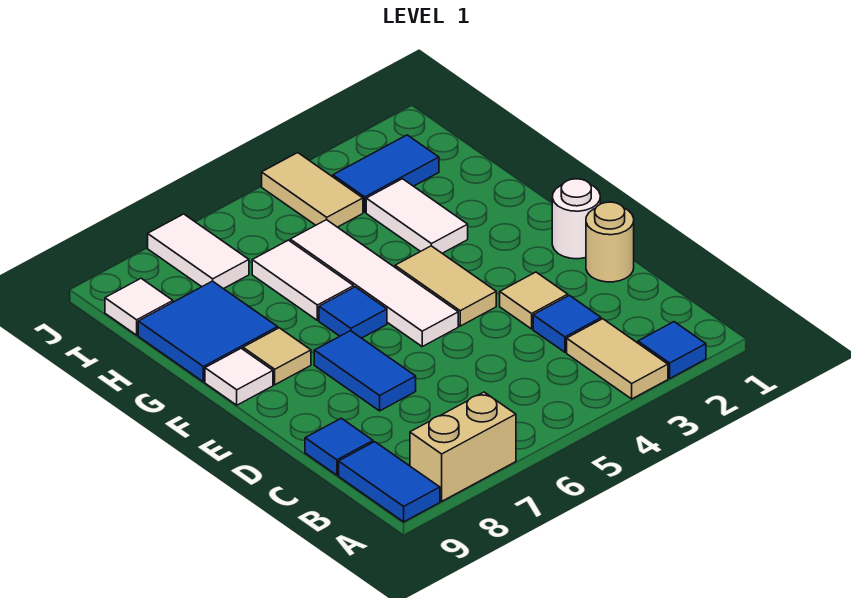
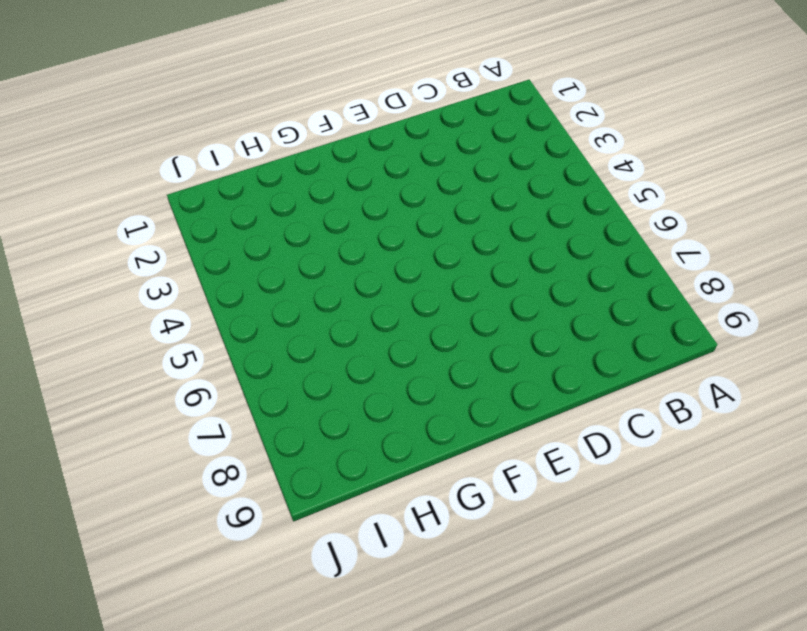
none -> blue tile A2 level 1
none -> tan tile A3:B3 level 1
none -> tan brick A7:A8 level 1

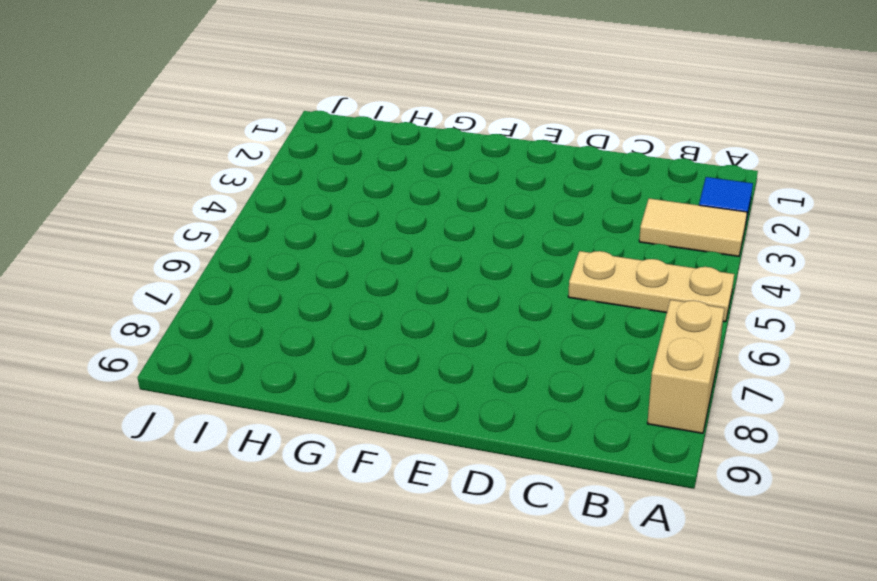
tan plate A5:C5 level 1 -> none
none -> blue tile A9:B9 level 1
none -> blue tile C3 level 1
none -> blue tile C9 level 1

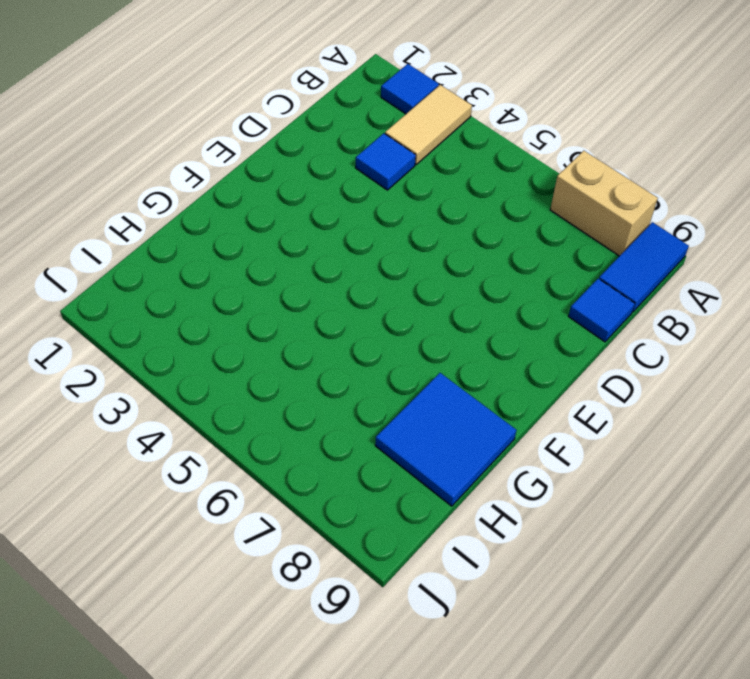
none -> tan round brick D1 level 1
none -> tan tile D3 level 1
none -> blue tile D7:E7 level 1

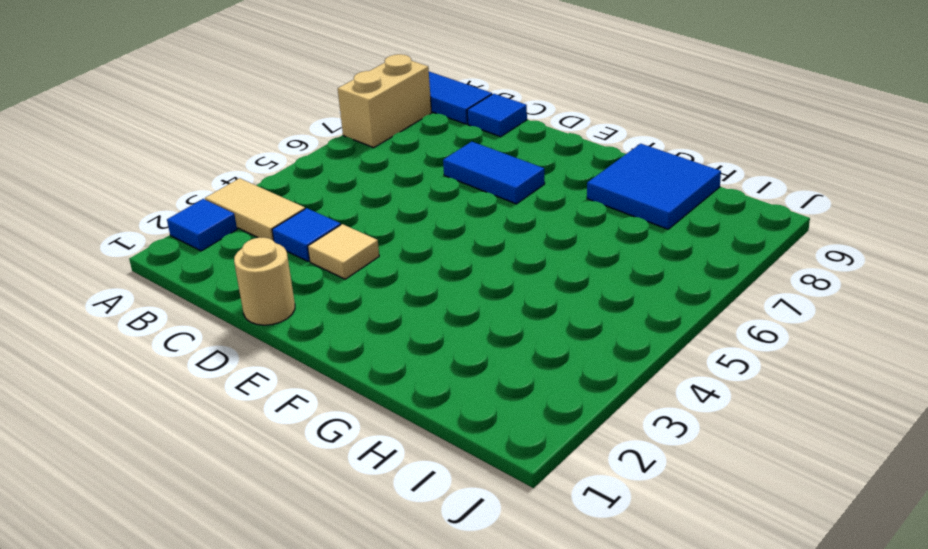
none -> white round brick E1 level 1
none -> tan tile E4:F4 level 1
none -> white tile E5:H5 level 1

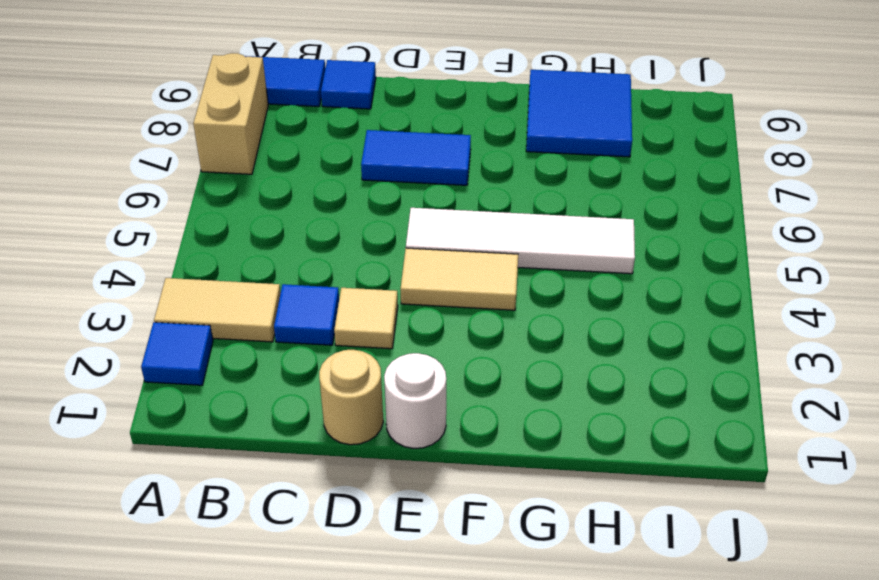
none -> blue tile F6 level 1
none -> tan tile F8 level 1
none -> white tile F9 level 1

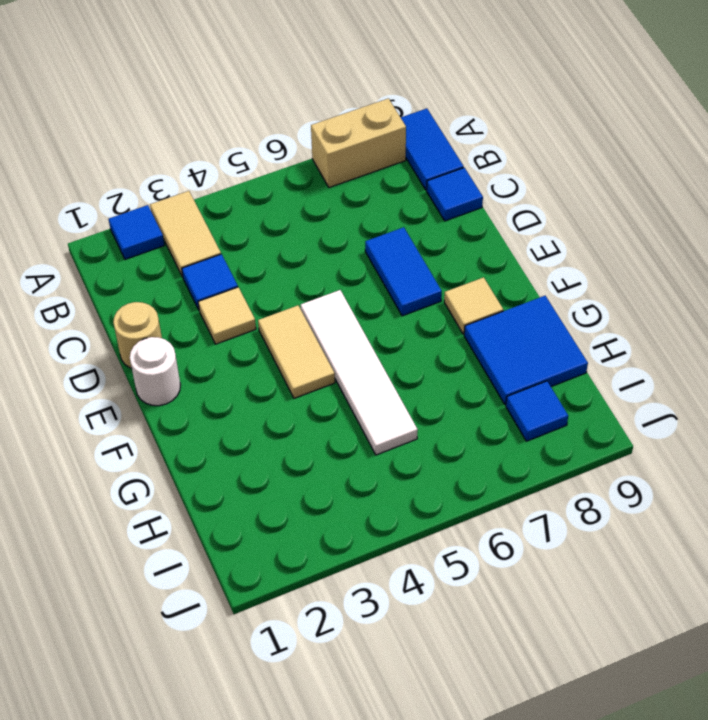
blue tile I8 level 1 -> blue tile F6 level 1
none -> white tile F9 level 1
none -> white tile G3:H3 level 1
none -> white tile G6:H6 level 1

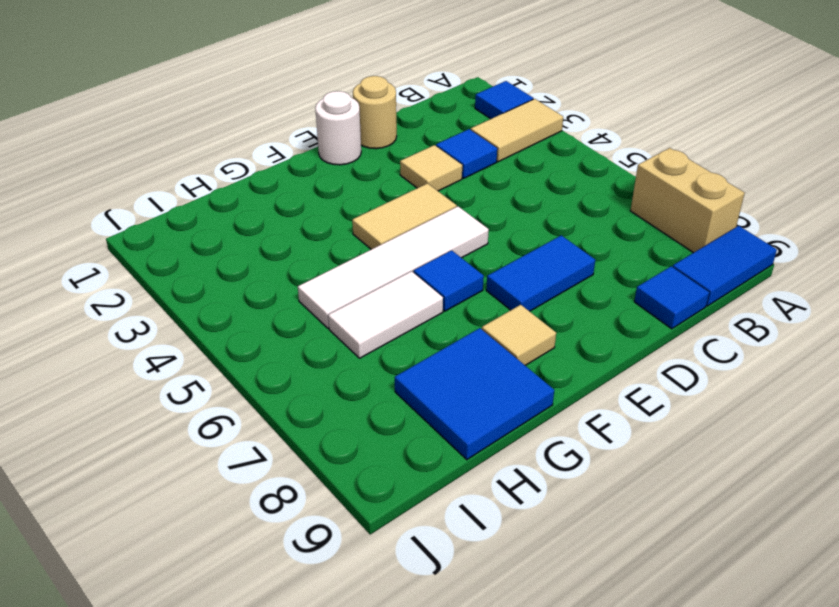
none -> white tile F9 level 1
none -> white tile G3:H3 level 1
none -> blue tile I2:I3 level 1

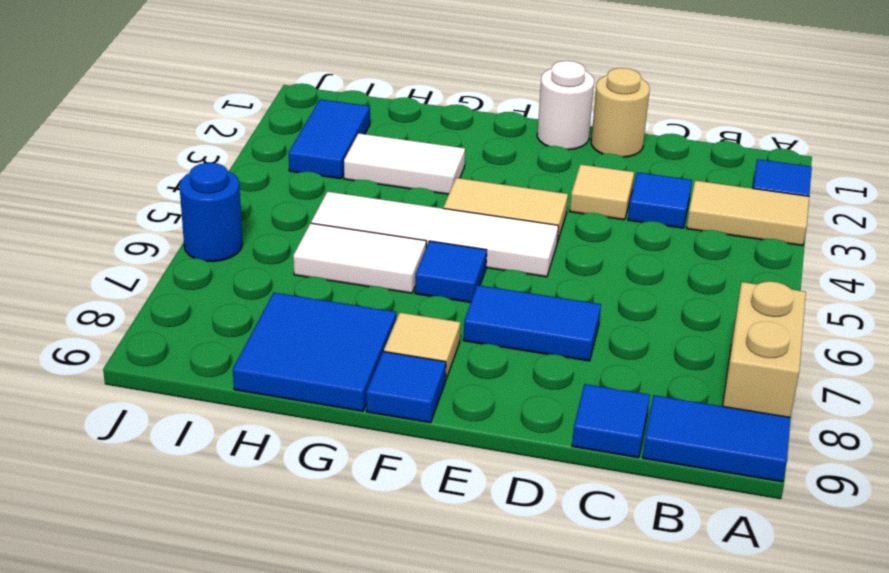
blue tile F9 level 1 -> white tile F9 level 1
blue round brick J6 level 1 -> none
none -> tan tile I4:J4 level 1
none -> white tile I7:J7 level 1
none -> white tile I9 level 1

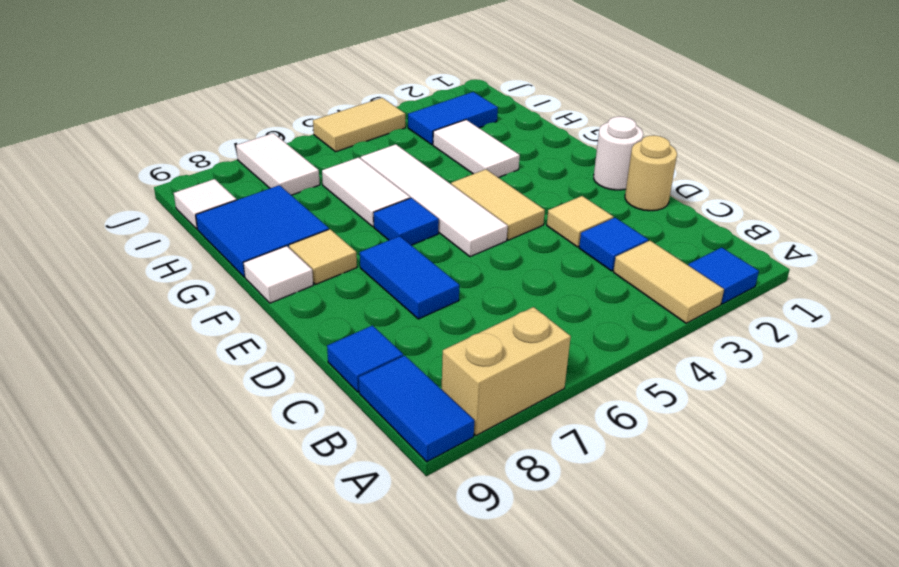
tan tile J4:J5 level 1 -> tan tile I4:J4 level 1

